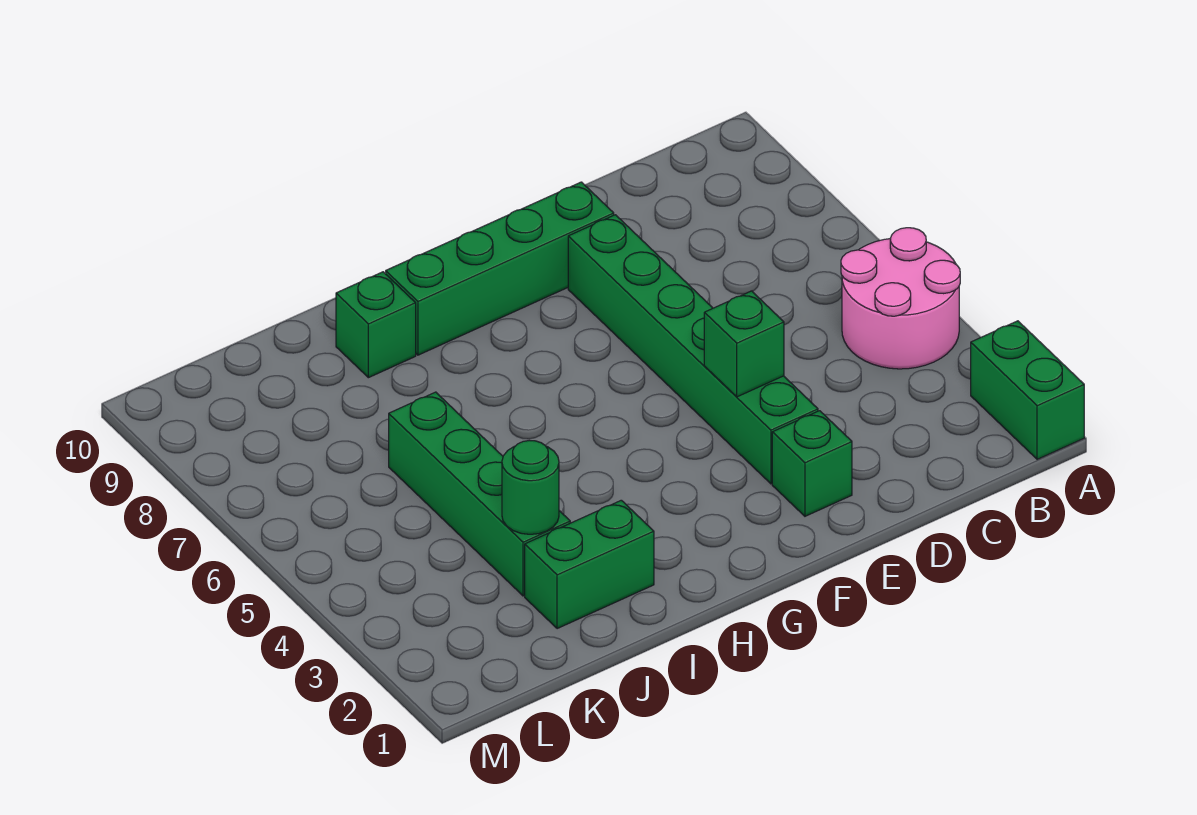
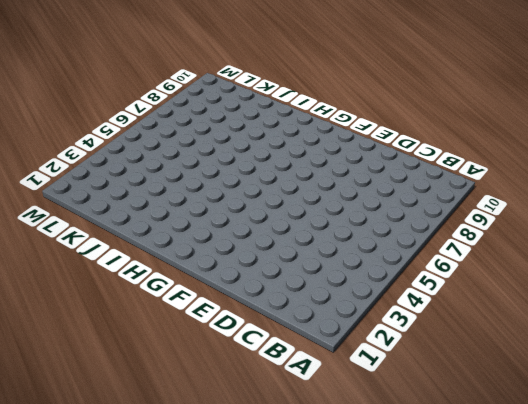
none -> green brick A1:A2 level 1
none -> pink round brick A4:B5 level 1

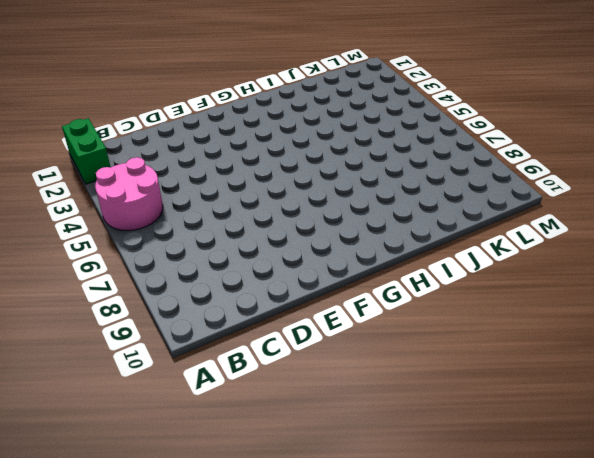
none -> green brick E2 level 1
none -> green brick E3:E8 level 1

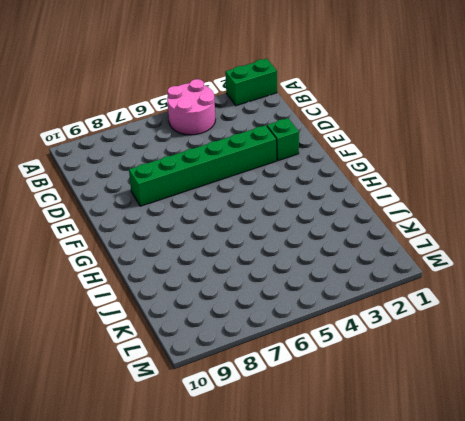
none -> green brick E9:H9 level 1
none -> green brick I2:J2 level 1

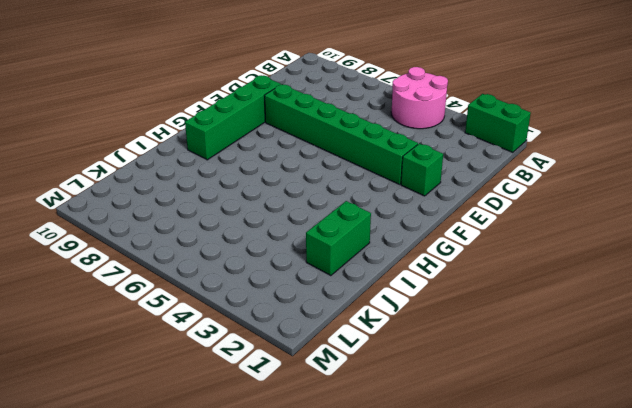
none -> green brick I9 level 1
none -> green brick J3:J6 level 1

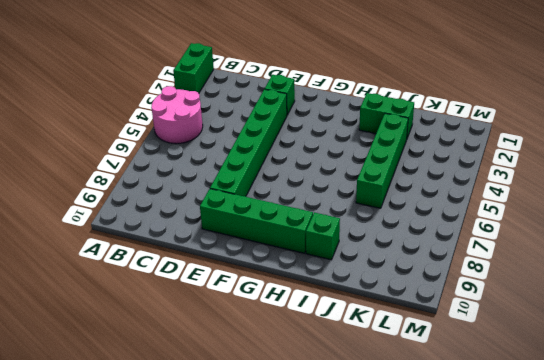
none -> green brick E4 level 2
none -> green round brick J3 level 2

